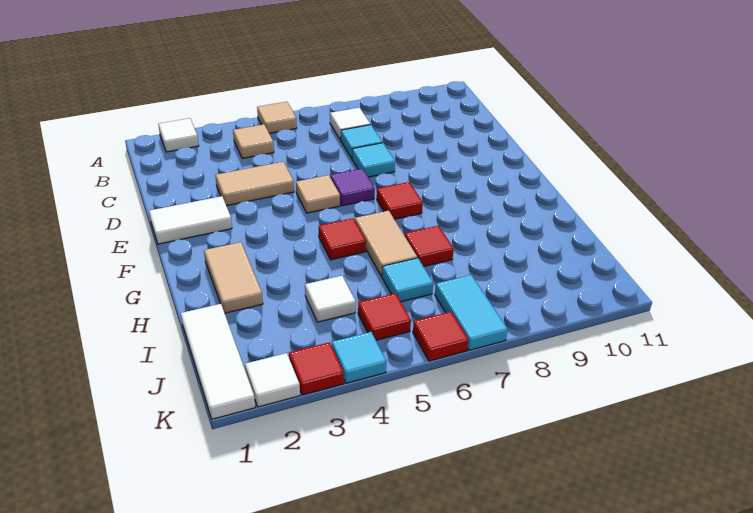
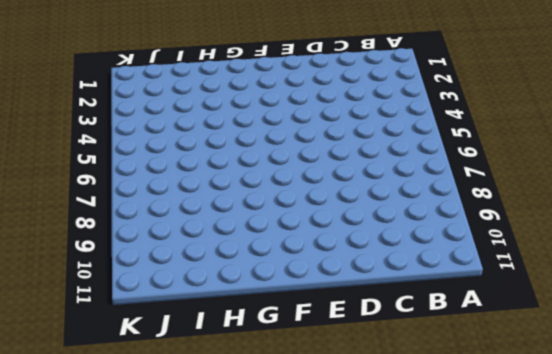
none -> white tile A2 level 1
none -> tan tile A5 level 1
none -> tan tile B4 level 1

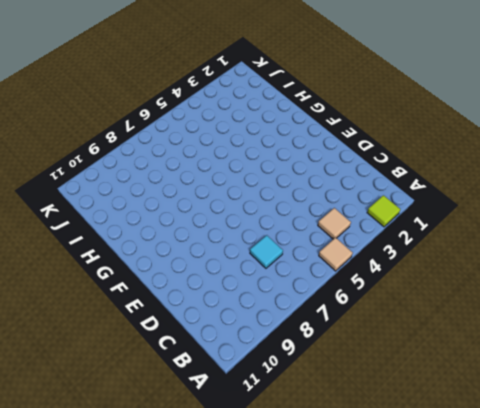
lime tile A2 level 1 -> white tile A2 level 1
none -> white tile B7 level 1
none -> tan tile D3:D4 level 1
none -> cyan tile D7 level 1

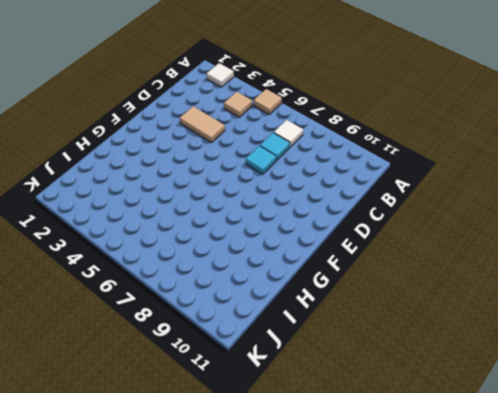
none -> white tile E1:E2 level 1
none -> tan tile E5 level 1
none -> purple tile E6 level 1

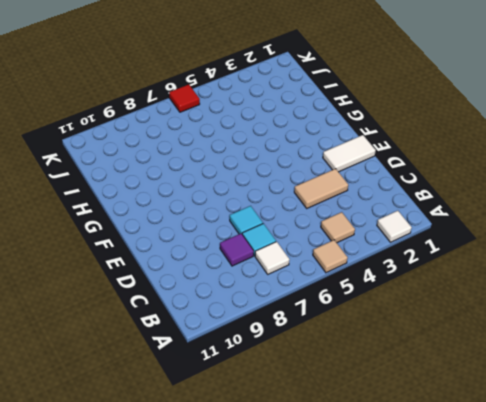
purple tile C8 level 1 -> purple tile E6 level 1
none -> tan tile E5 level 1
none -> red tile F7 level 1
none -> tan tile G2:H2 level 1

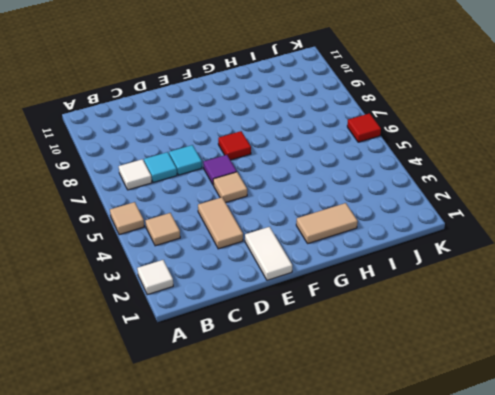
none -> red tile G5 level 1
none -> tan tile G6:H6 level 1
none -> red tile H7 level 1

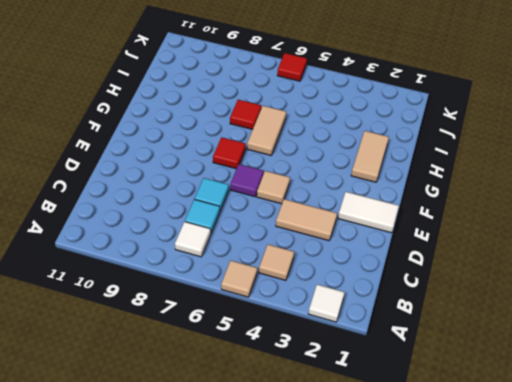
none -> red tile G5 level 1
none -> white tile I1:K1 level 1
none -> white tile I4 level 1

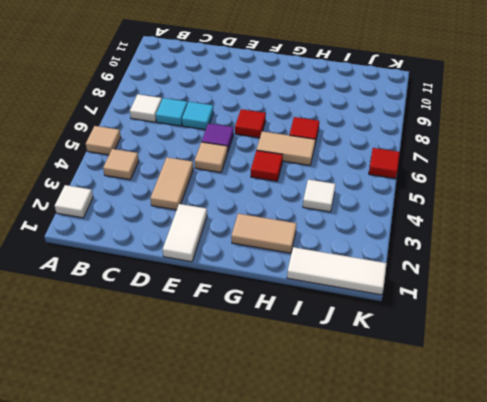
none -> cyan tile I6 level 1
none -> red tile J5 level 1
none -> cyan tile J7:K7 level 1

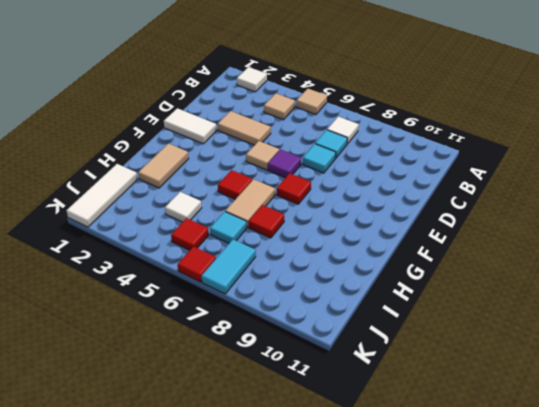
none -> white tile K2 level 1
none -> red tile K3 level 1
none -> cyan tile K4 level 1

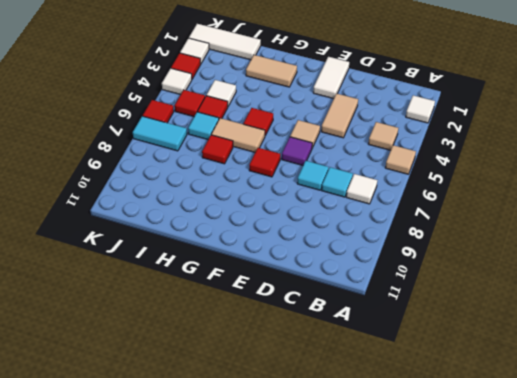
red tile I5 level 1 -> none
white tile K4 level 1 -> cyan tile K4 level 1

